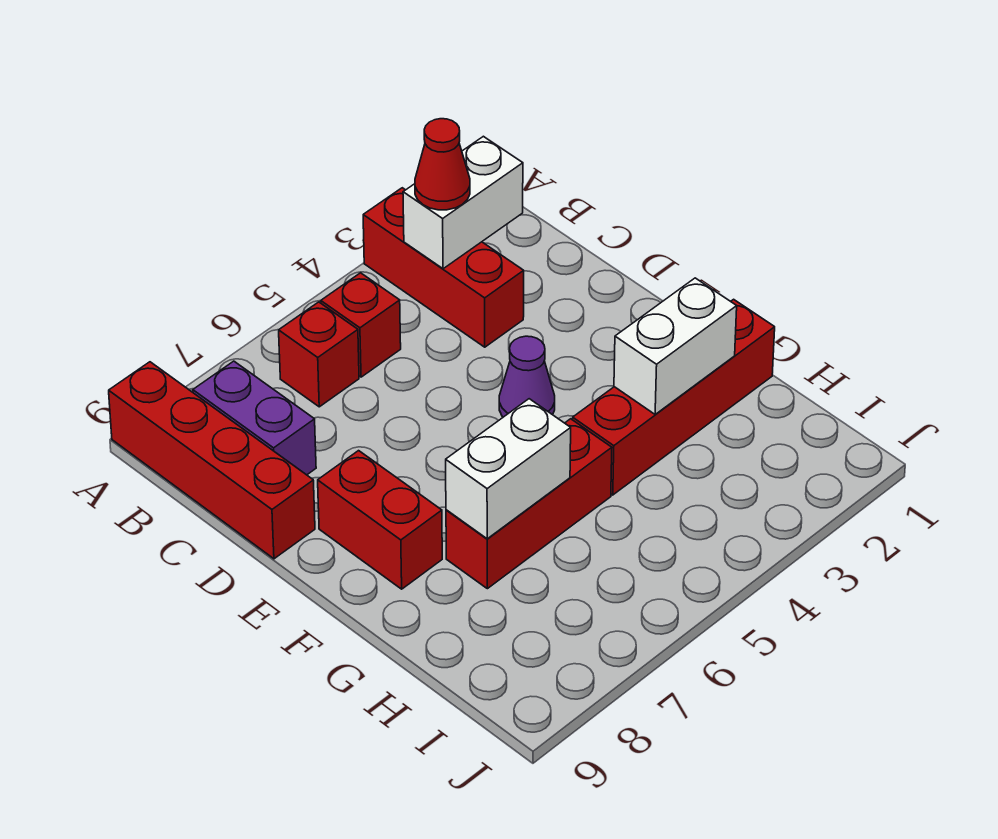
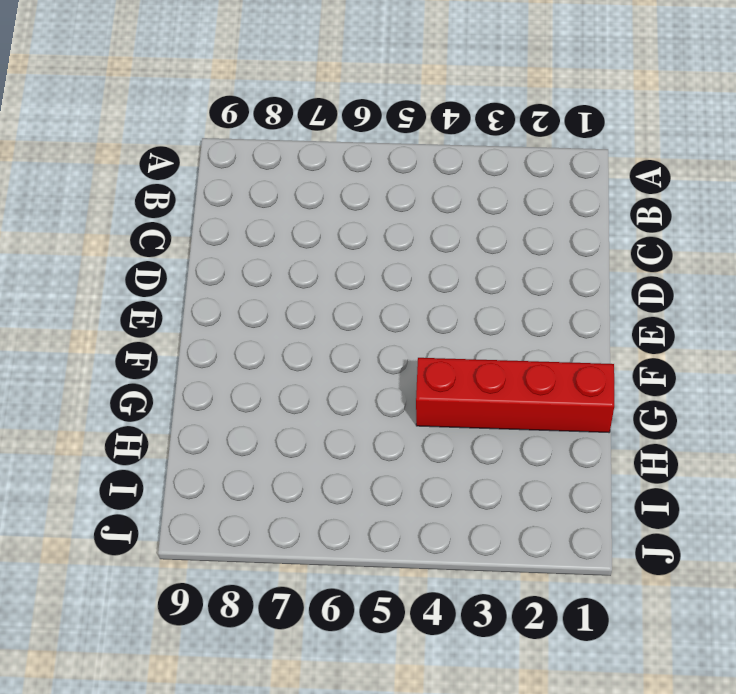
none -> red brick A3:C3 level 1
none -> red brick A9:D9 level 1
none -> red brick B5 level 1

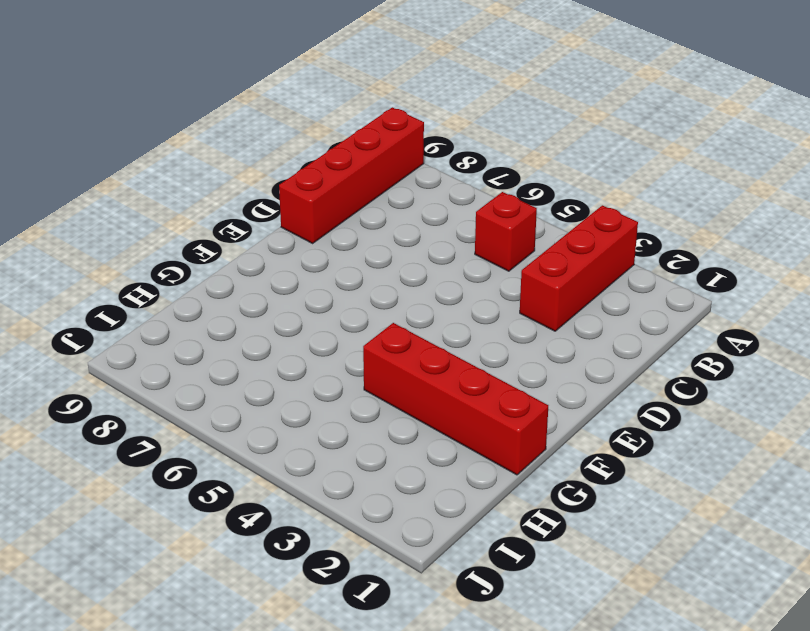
none -> red brick B6 level 1
none -> purple brick B8:C8 level 1
none -> purple cone E4 level 1

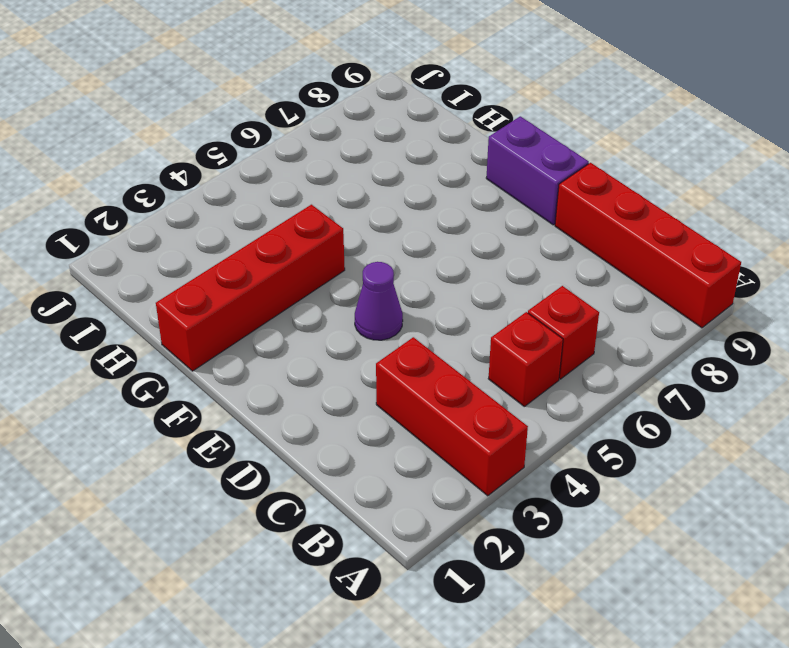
purple brick E9:F9 level 1 -> purple brick B8:C8 level 1
none -> red brick E8:F8 level 1
none -> red brick G5:G7 level 1
none -> white brick B2:B3 level 2

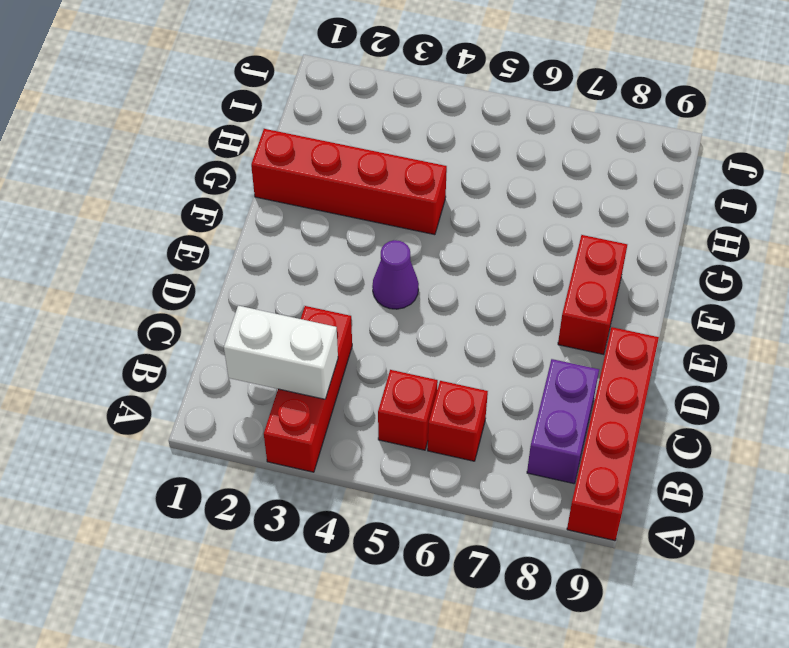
none -> red brick G5:G7 level 1
none -> white brick G2:G3 level 2
none -> white brick G6:G7 level 2

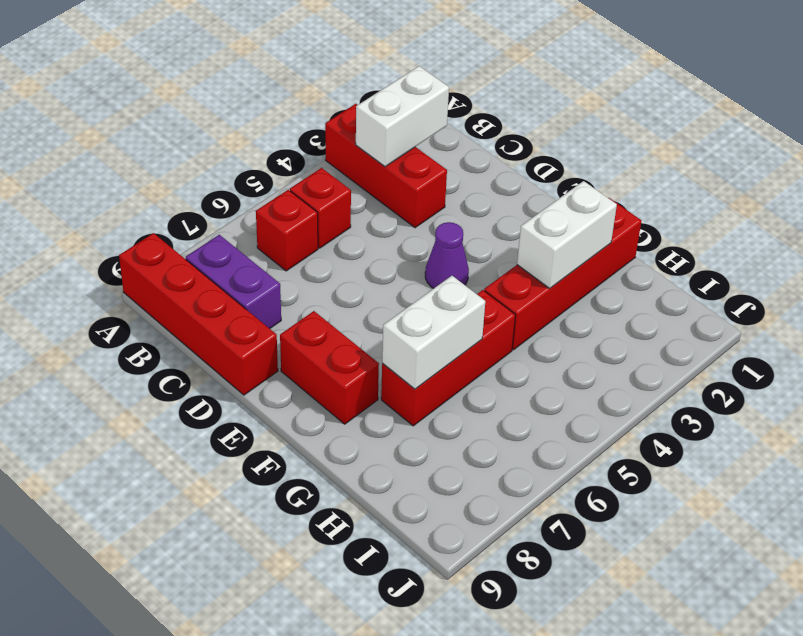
none -> red cone B3 level 3

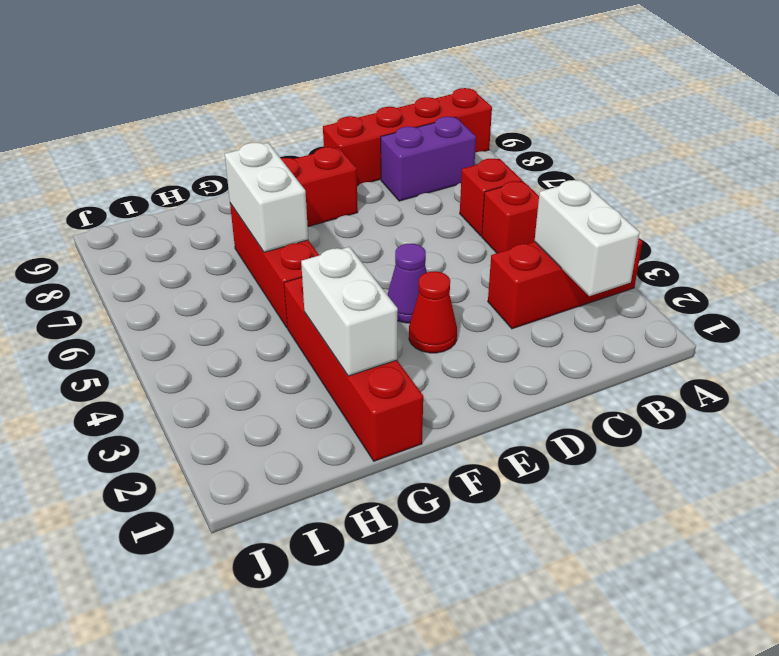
red cone E3 level 1 -> red cone B3 level 3

